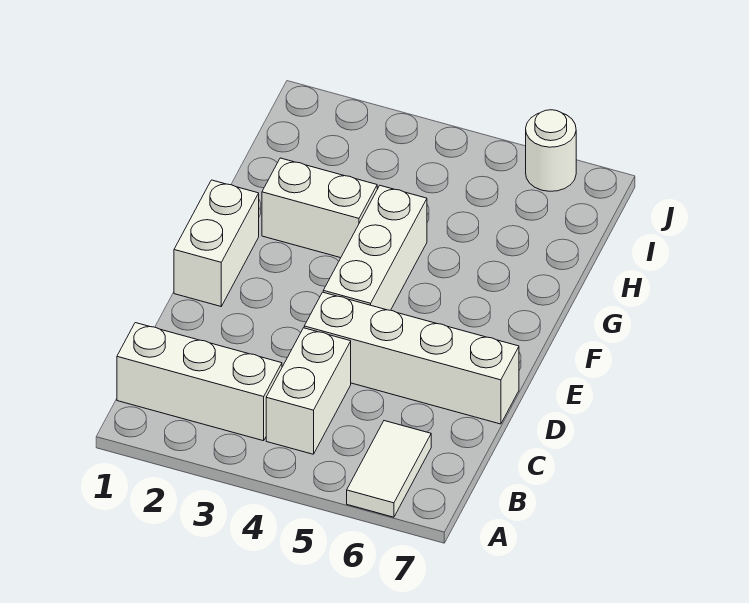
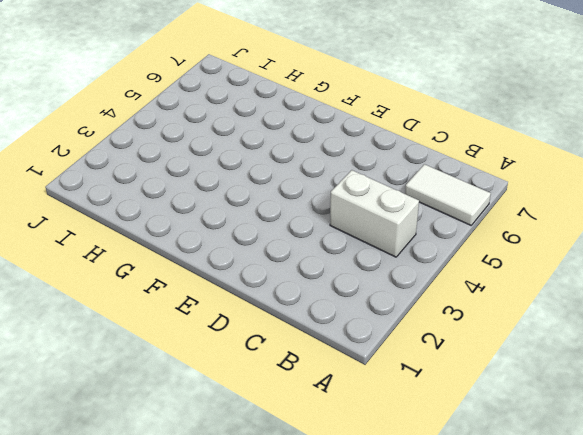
none -> white brick B1:B3 level 1
none -> white brick D4:D7 level 1

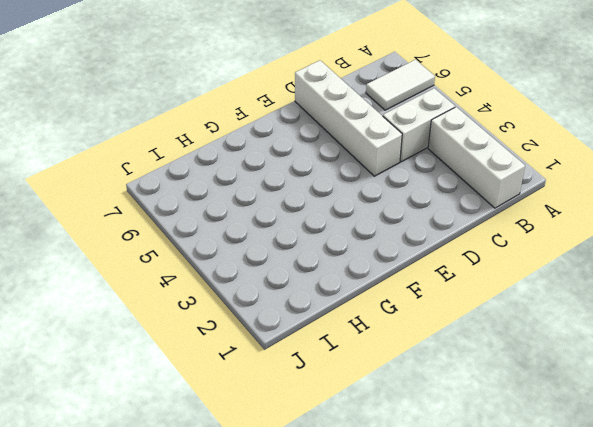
none -> white brick E1:F1 level 1
none -> white brick E4:G4 level 1

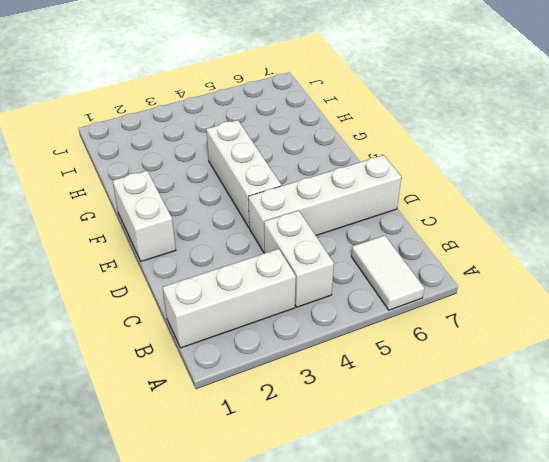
none -> white brick G2:G3 level 1
none -> white round brick J6 level 1

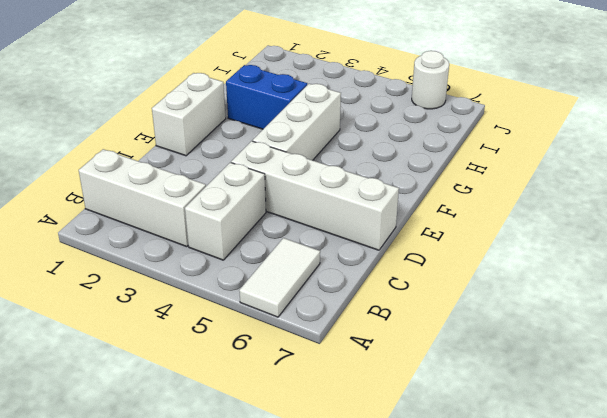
blue brick G2:G3 level 1 -> white brick G2:G3 level 1

